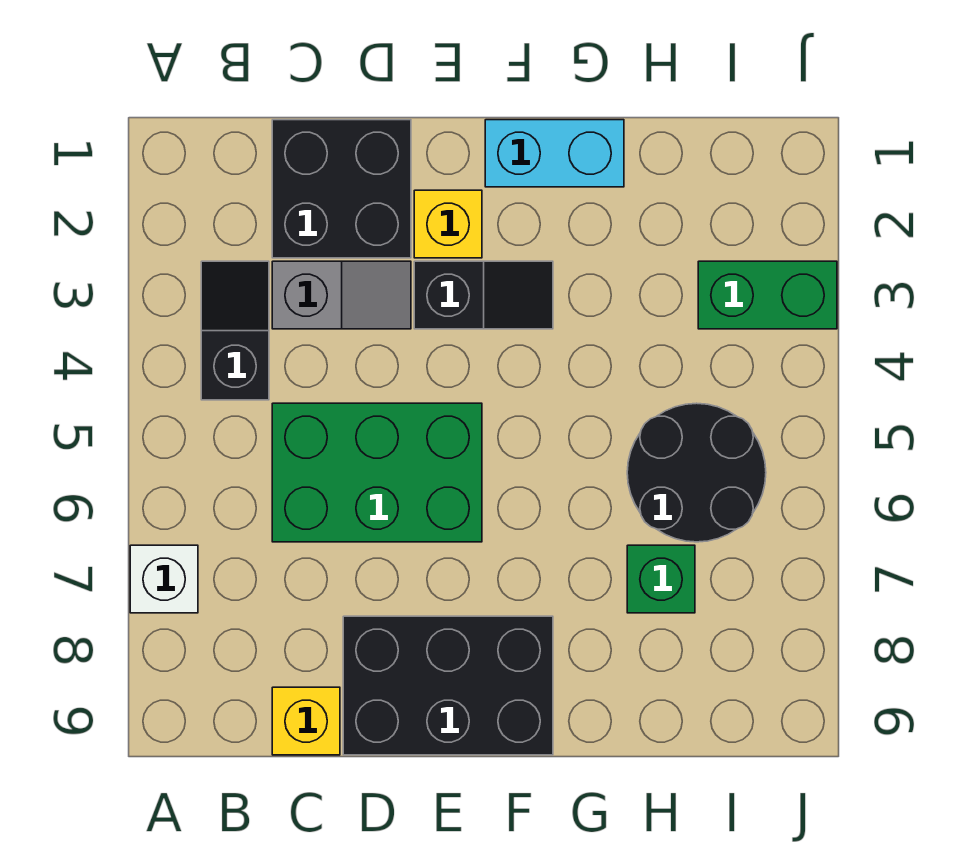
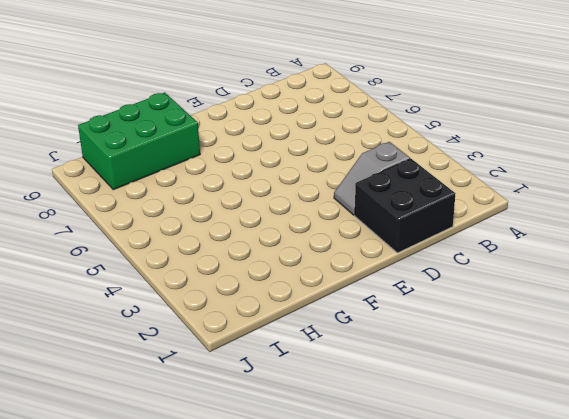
green brick G8:I9 level 1 -> green brick C5:E6 level 1
none -> white brick A7 level 1
none -> black slope B3:B4 level 1 top 4
none -> yellow brick C9 level 1

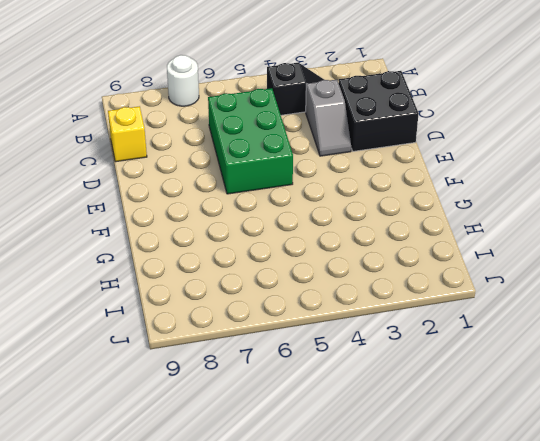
white round brick A7 level 1 -> white brick A7 level 1
none -> black brick D8:F9 level 1
none -> yellow brick E2 level 1
none -> black slope E3:F3 level 1 top E

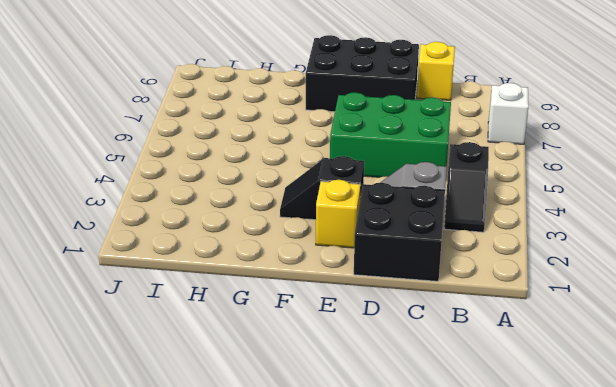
none -> cyan brick F1:G1 level 1
none -> black round brick H5:I6 level 1
none -> green brick H7 level 1

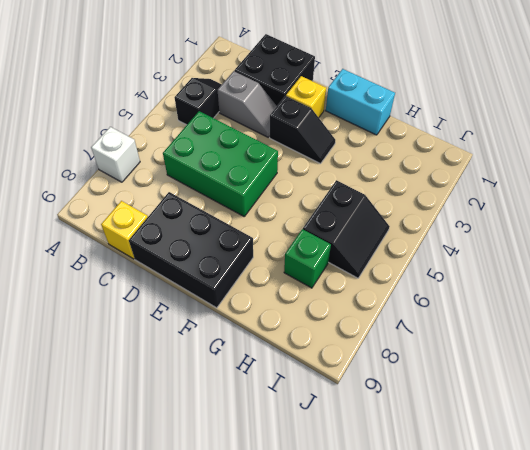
black slope H5:I6 level 1 top H -> black round brick H5:I6 level 1
none -> green brick I3:J3 level 1

